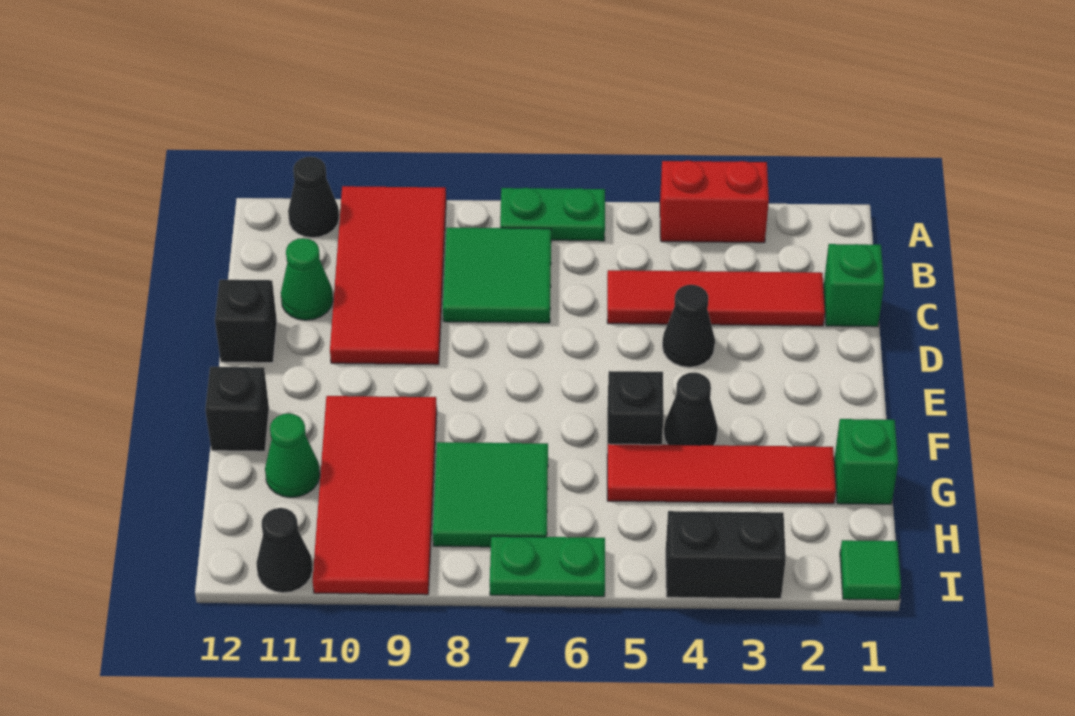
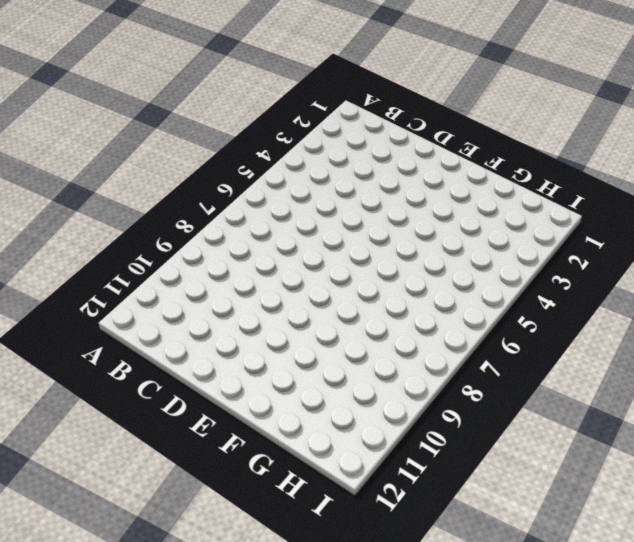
none -> red brick A3:A4 level 1
none -> green plate A6:A7 level 1
none -> red tile A9:D10 level 1

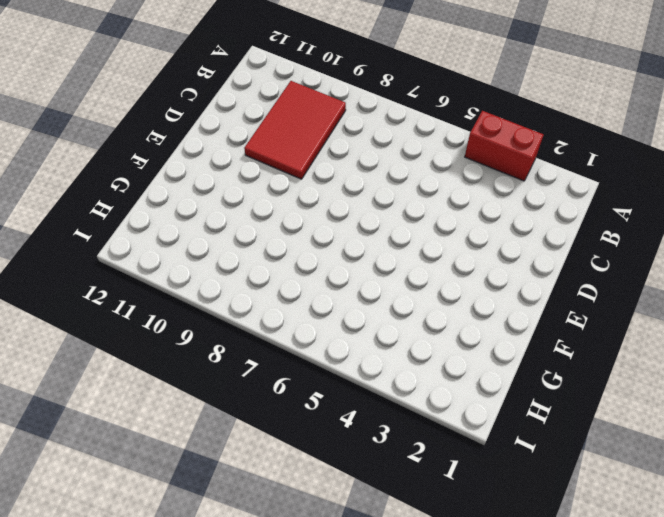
red tile B9:D10 level 1 -> red tile A9:D10 level 1
none -> green plate A6:A7 level 1
none -> black cone A11 level 1
none -> green tile B7:C8 level 1

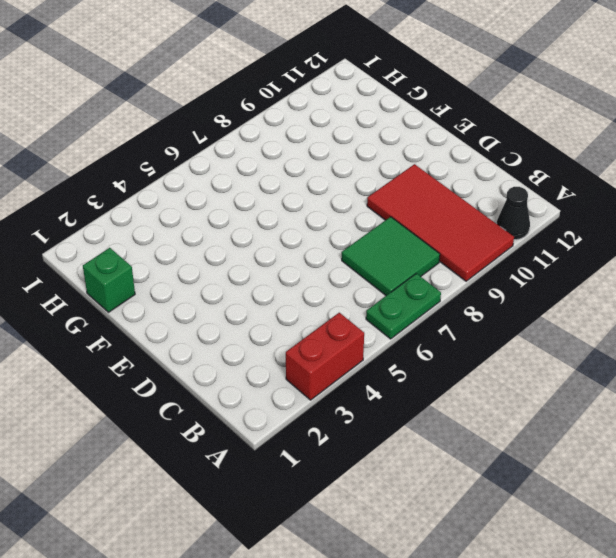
none -> green brick C1 level 1
none -> red tile C2:C5 level 1
none -> green cone C11 level 1

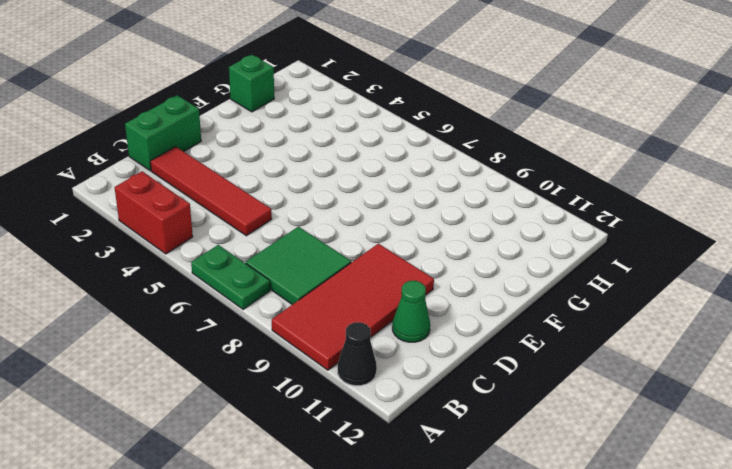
green brick C1:D1 level 1 -> green brick C1 level 1
none -> black cone D4 level 1
none -> black brick D12 level 1
none -> black cone F4 level 1

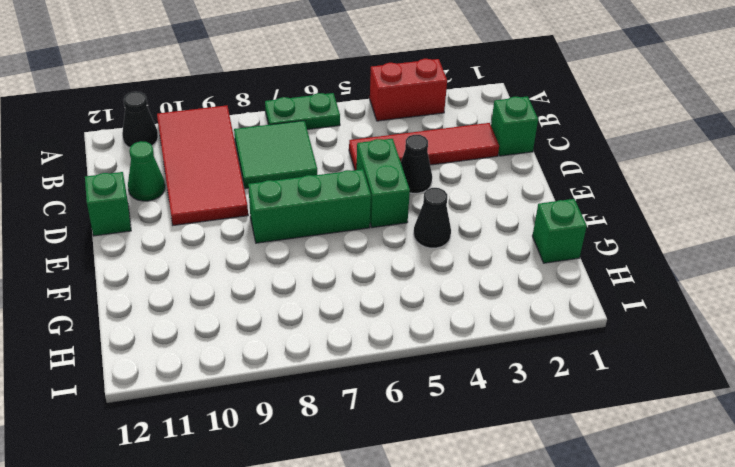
green brick D5:E5 level 1 -> none
green brick D12 level 1 -> black brick D12 level 1
green brick E6:E8 level 1 -> none
none -> black brick F5 level 1
none -> red tile F9:I10 level 1
none -> black brick F12 level 1

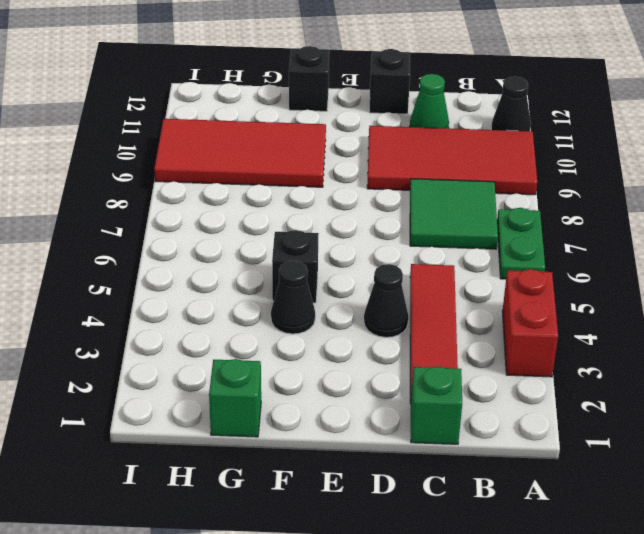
none -> red tile G2:G5 level 1
none -> green tile G7:H8 level 1
none -> green cone G11 level 1

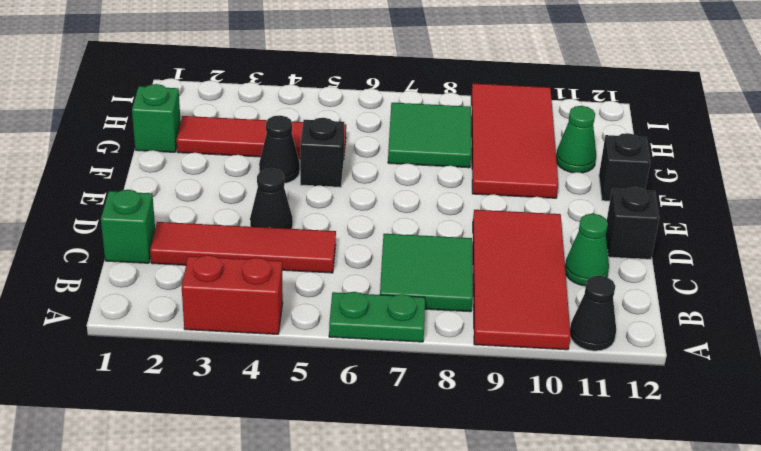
none -> green tile I1 level 1
none -> black brick I3:I4 level 1
none -> green plate I6:I7 level 1

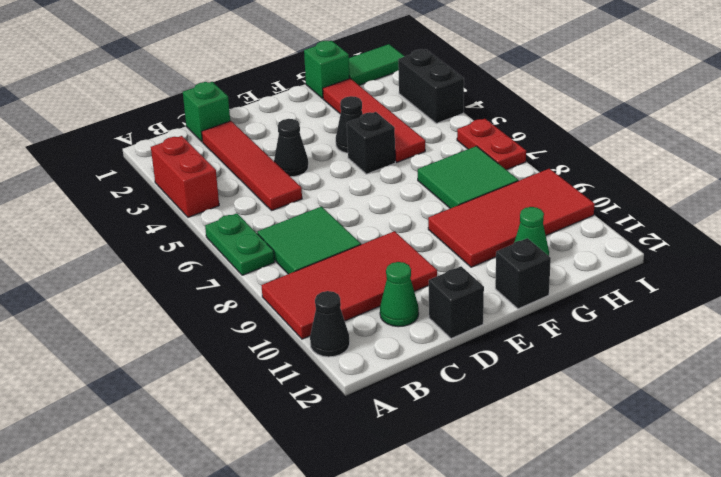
green tile H1:I1 level 1 -> green tile I1 level 1
red plate I6:I7 level 1 -> green plate I6:I7 level 1
none -> black cone I11 level 1

